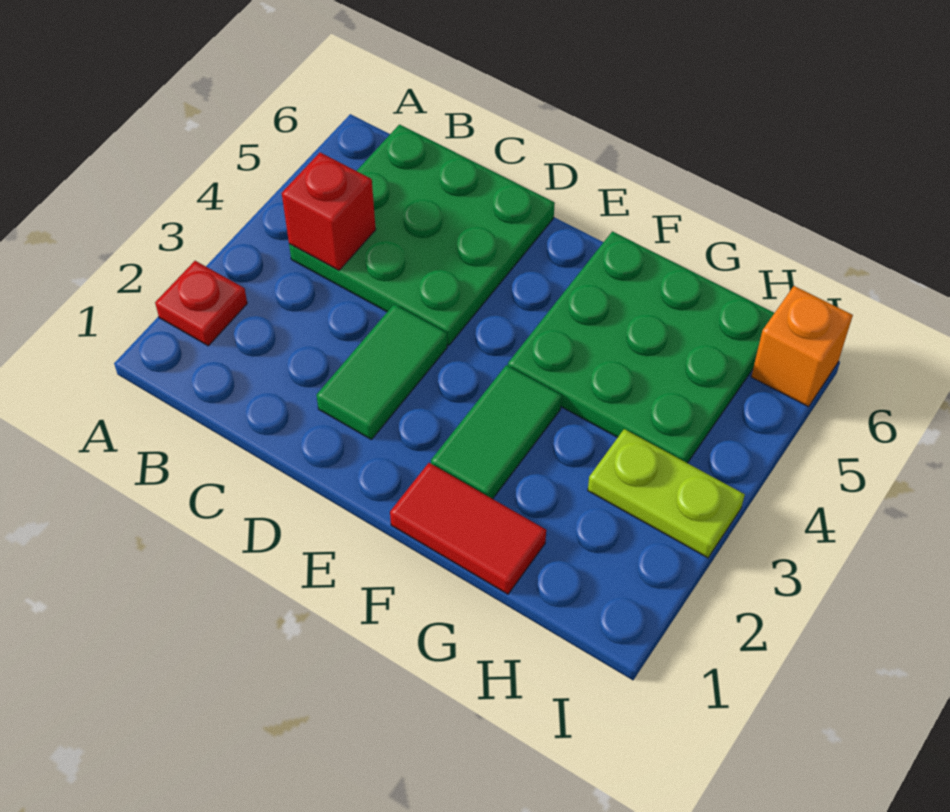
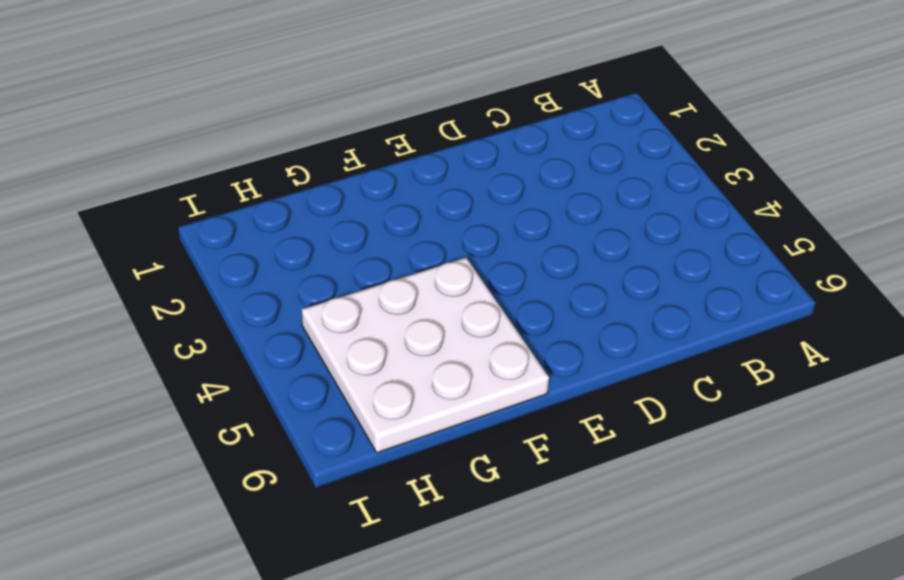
white plate F4:H6 level 1 -> green plate F4:H6 level 1
none -> red plate A2 level 1
none -> green plate B4:D6 level 1

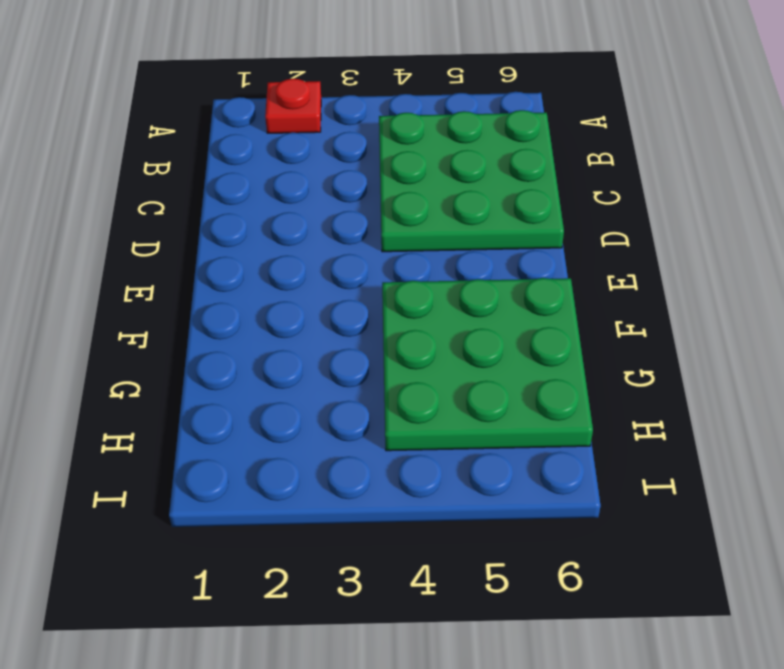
none -> green tile D2:D3 level 1
none -> red tile F1:G1 level 1

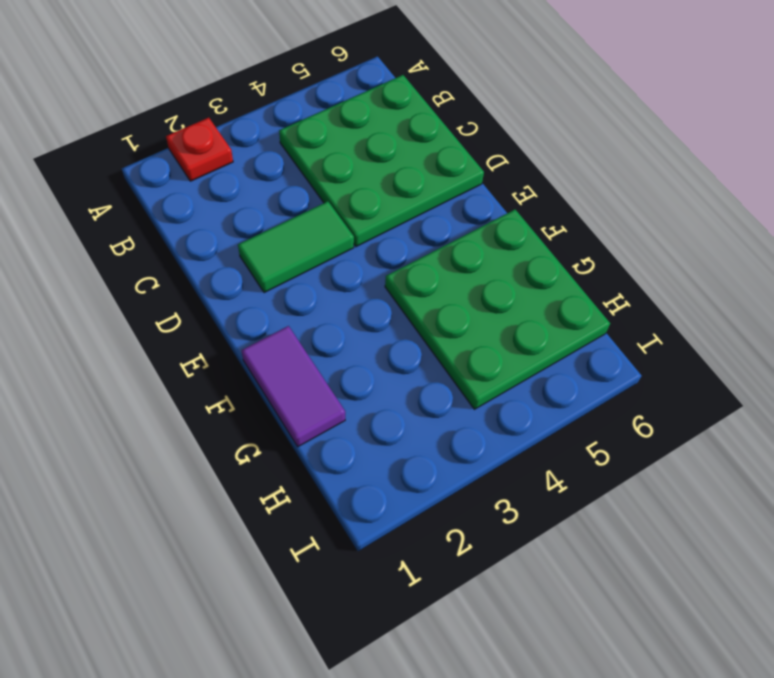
purple tile F1:G1 level 1 -> red tile F1:G1 level 1
none -> green tile F2:F3 level 1
none -> lime plate H3:I3 level 1

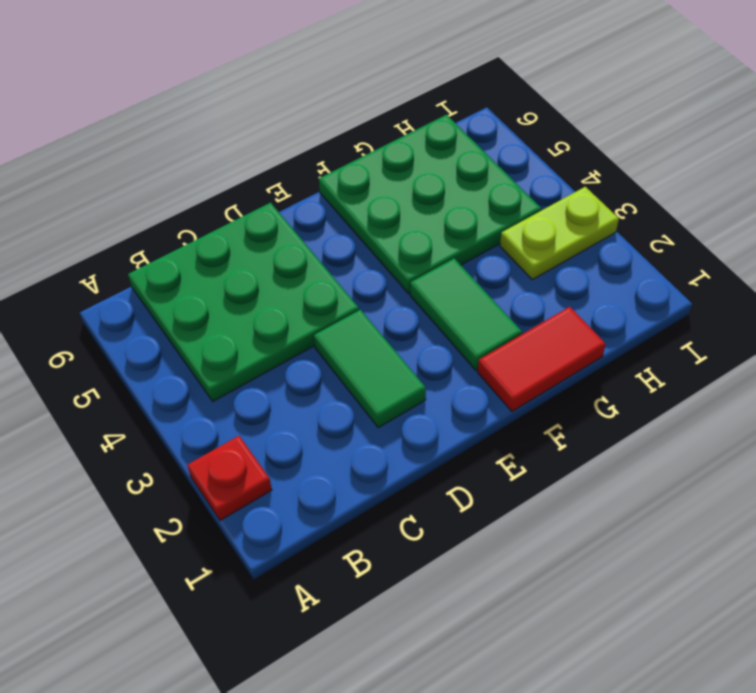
none -> orange brick I6 level 1
none -> red brick B4 level 2

